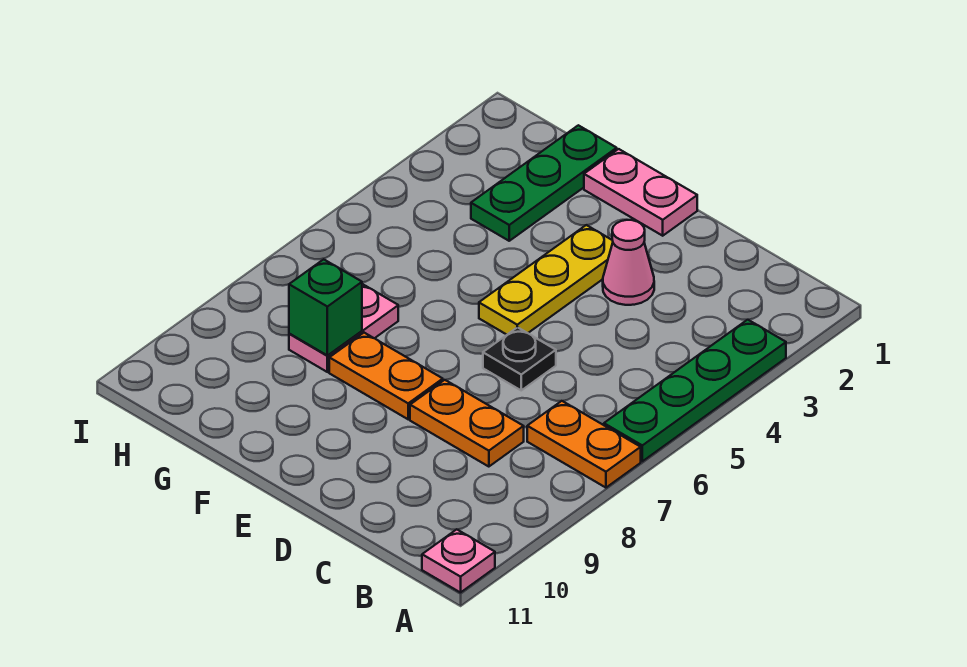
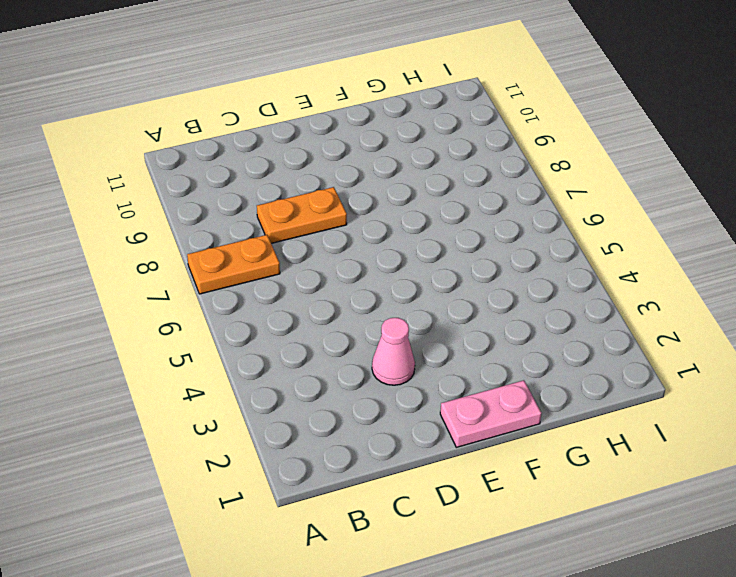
none -> green plate A3:A6 level 1
none -> pink plate A11 level 1
none -> black plate D6 level 1

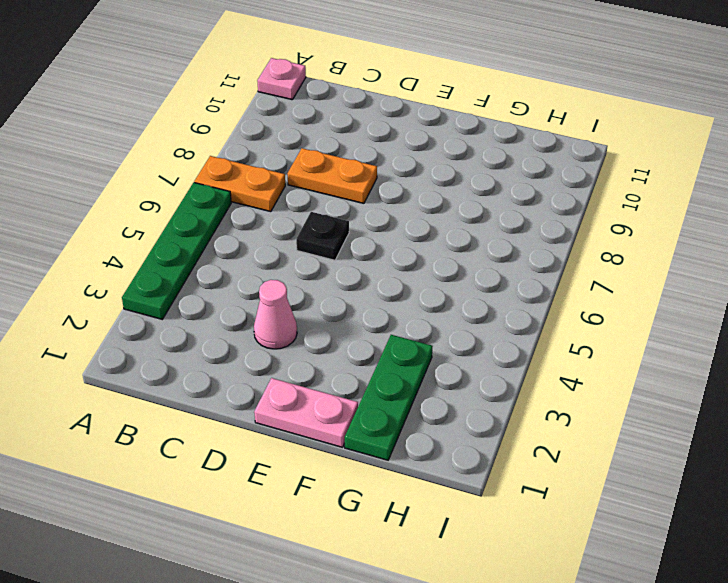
none -> yellow plate E3:E5 level 1
none -> orange plate E8:F8 level 1
none -> pink plate G7:G8 level 1

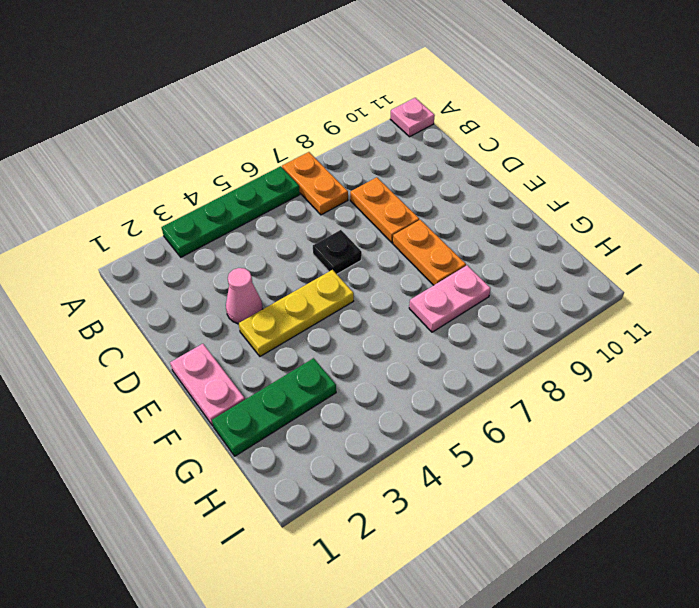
none -> green brick G8 level 2

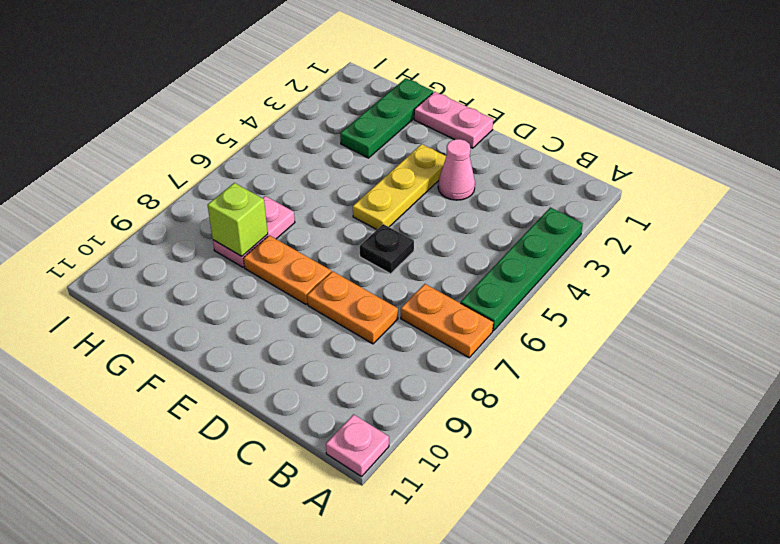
lime brick G8 level 2 -> green brick G8 level 2

